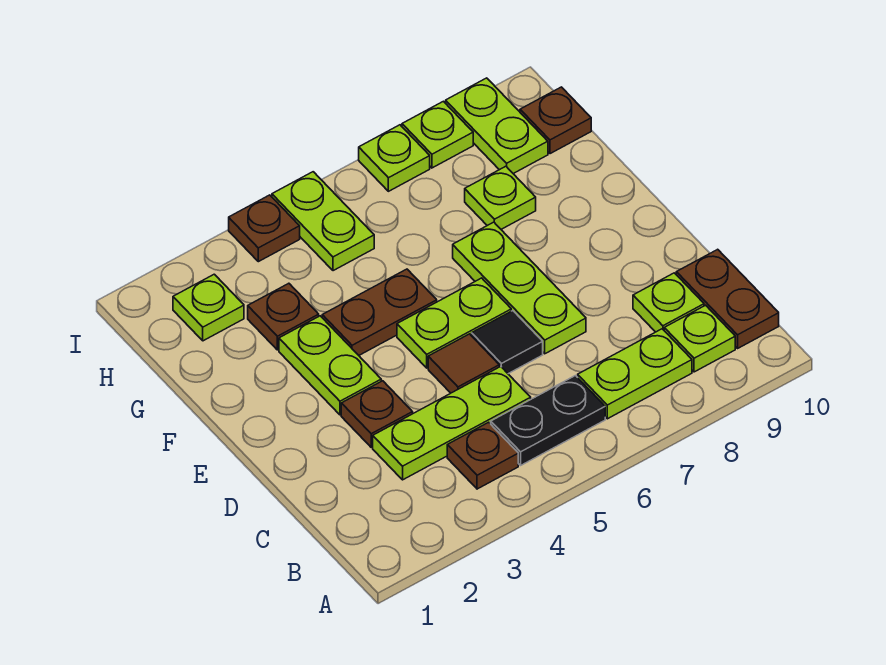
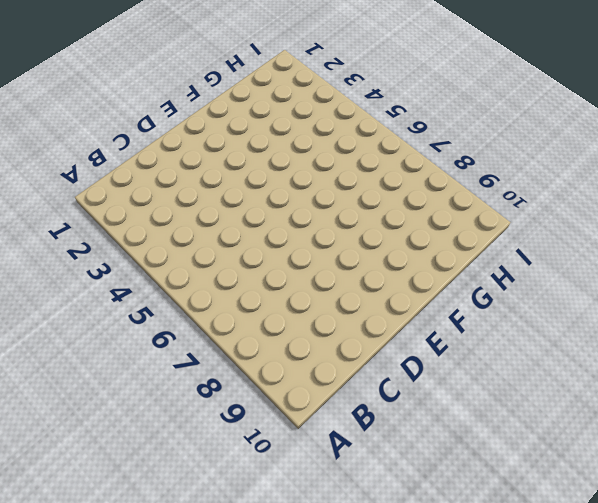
none -> brown plate B4 level 1
none -> black plate B5:B6 level 1
none -> lime plate B7:B8 level 1

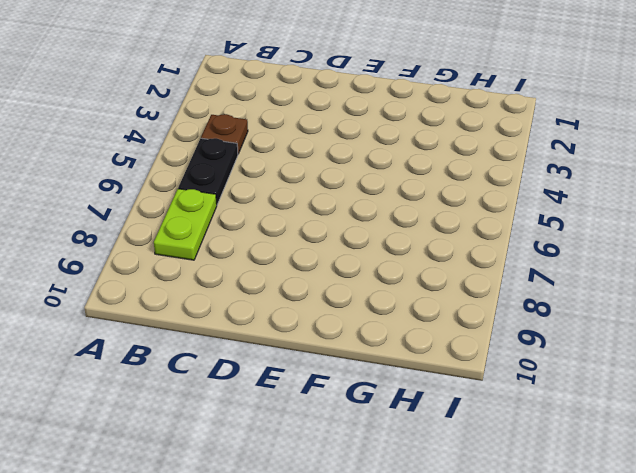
none -> lime plate B9 level 1
none -> brown plate B10:C10 level 1
none -> lime plate C3:C5 level 1

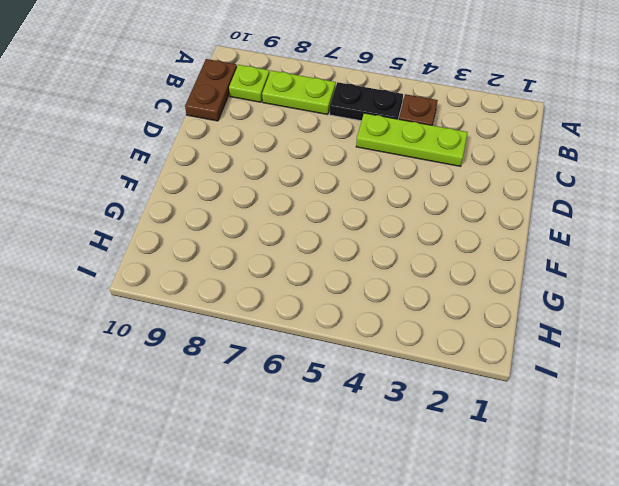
none -> lime plate C9 level 1
none -> brown plate D3 level 1
none -> brown tile D5 level 1

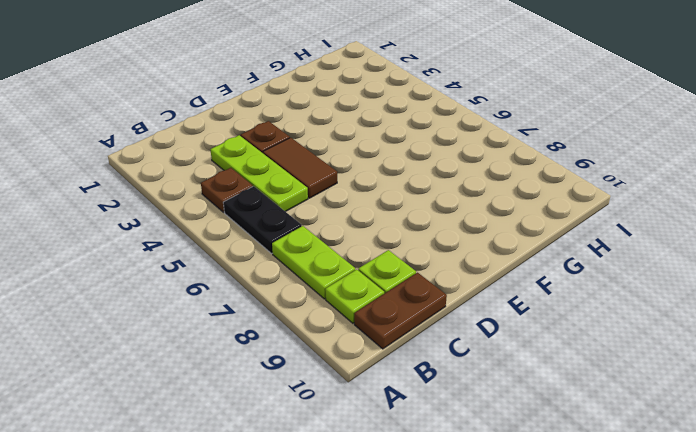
brown tile D4:D5 level 1 -> brown tile D5 level 1
none -> black tile D6 level 1
none -> lime plate D7:F7 level 1
none -> lime plate E3:F3 level 1

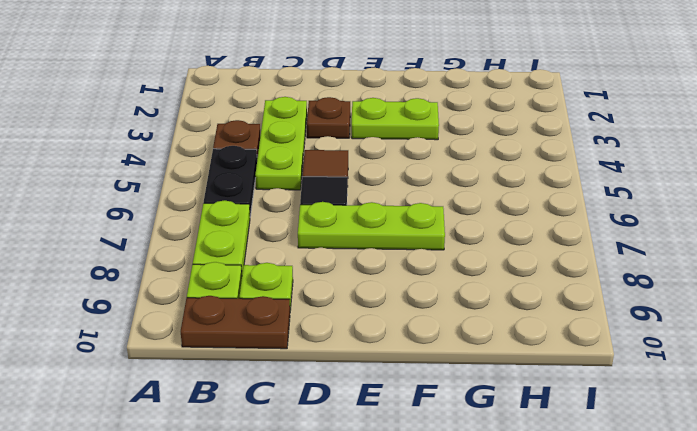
none -> lime plate E5:E6 level 1
none -> brown plate F4:F5 level 1
none -> brown plate G3 level 1

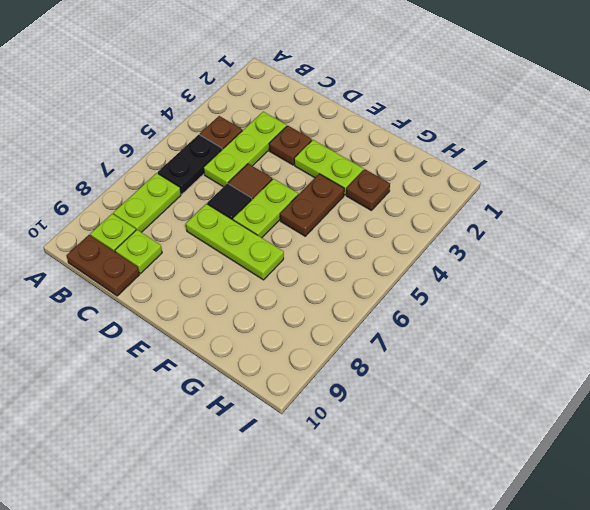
none -> lime plate G8 level 1
none -> lime plate H2 level 1
none -> lime plate H5:I5 level 1

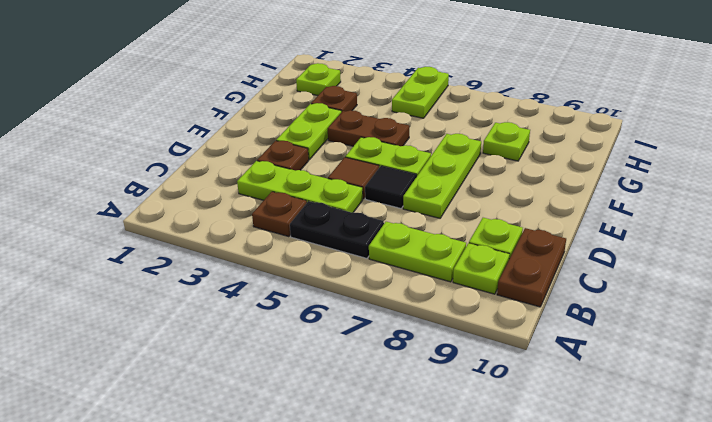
none -> lime plate H9:I9 level 1
none -> brown plate H10 level 1
none -> brown plate I4 level 1

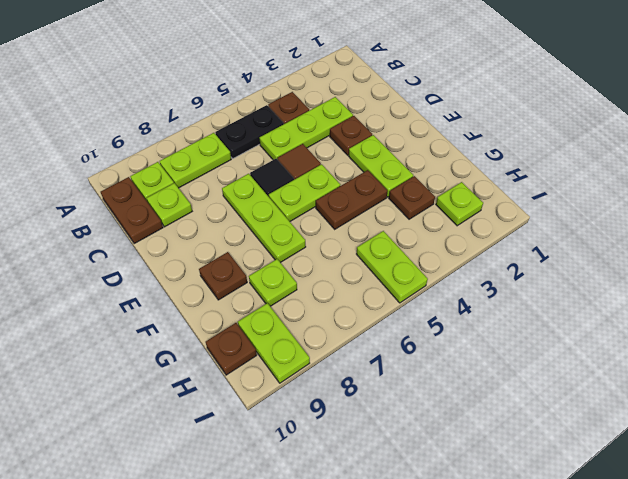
brown plate F9 level 1 -> brown plate I4 level 1
none -> lime plate I7 level 1
none -> lime plate I8 level 1

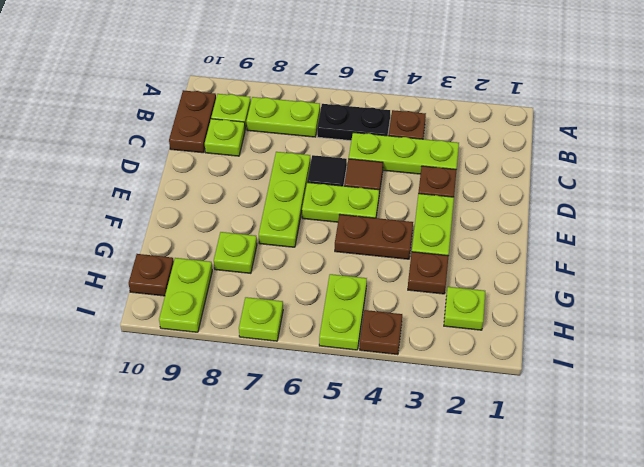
none -> lime plate I8 level 1

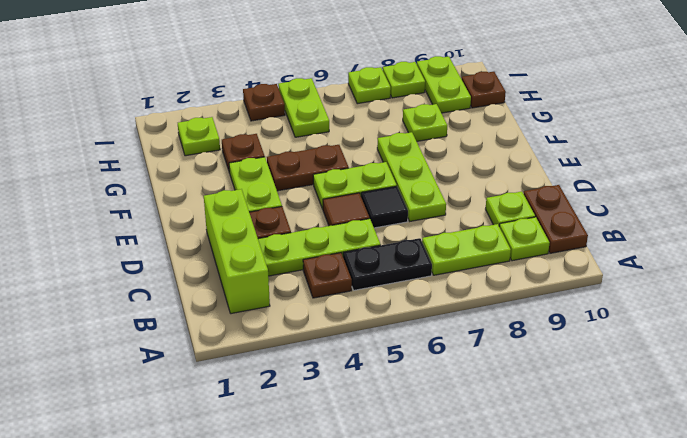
lime brick B2:D2 level 1 -> none

